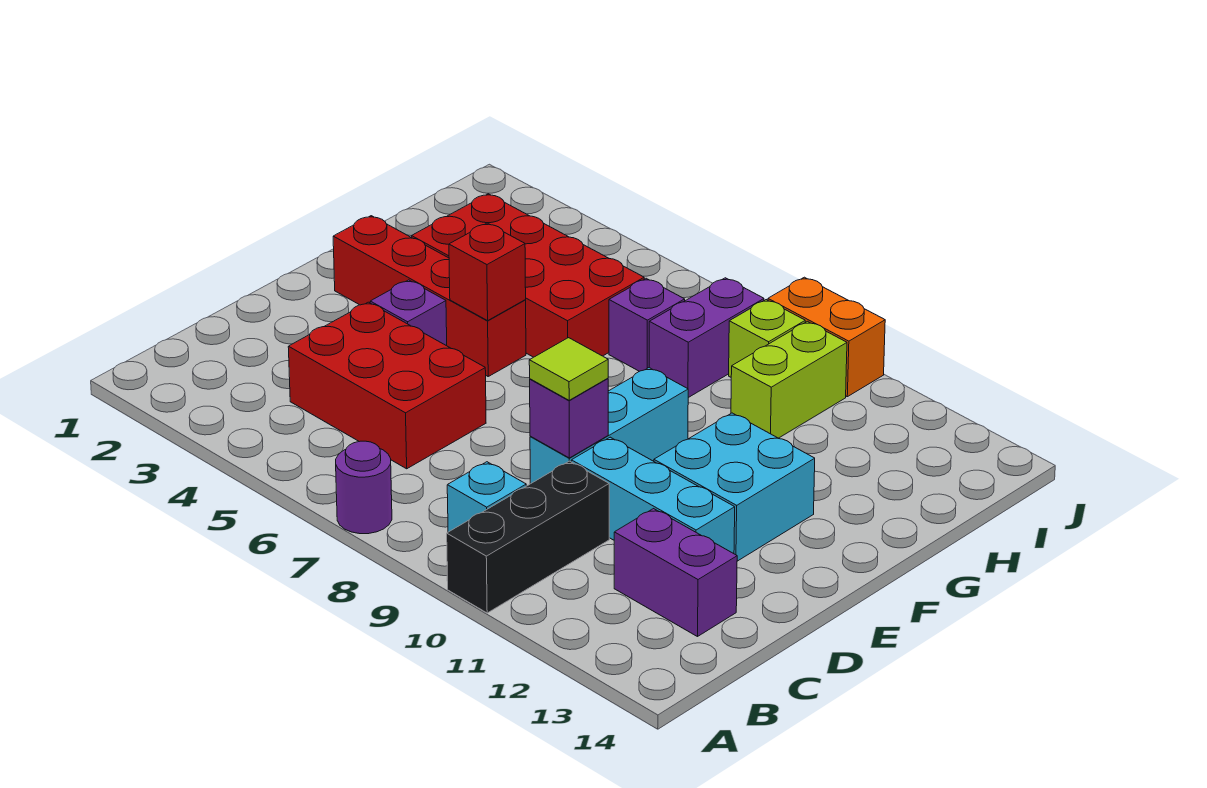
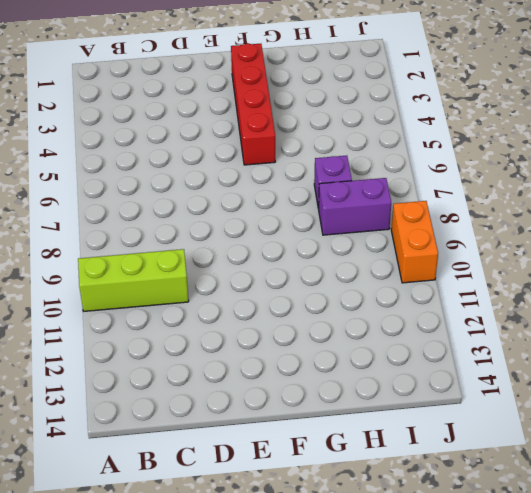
lime brick A10:C10 level 1 -> black brick A10:C10 level 1
none -> purple round brick A7 level 1
none -> cyan brick B9 level 1
none -> red brick C4:D6 level 1

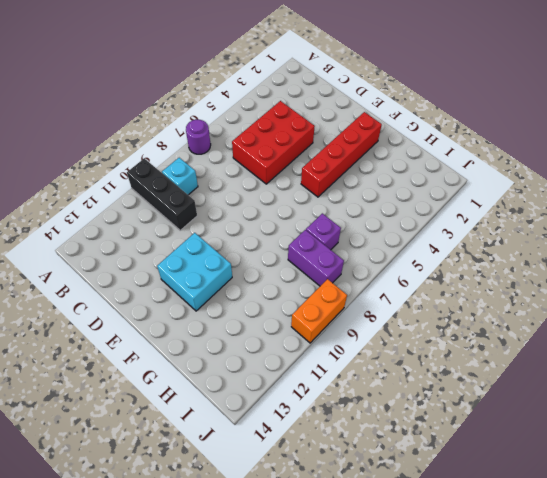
none -> purple brick C12:C13 level 1
none -> cyan brick D9:F9 level 1
none -> cyan brick D10:D12 level 1

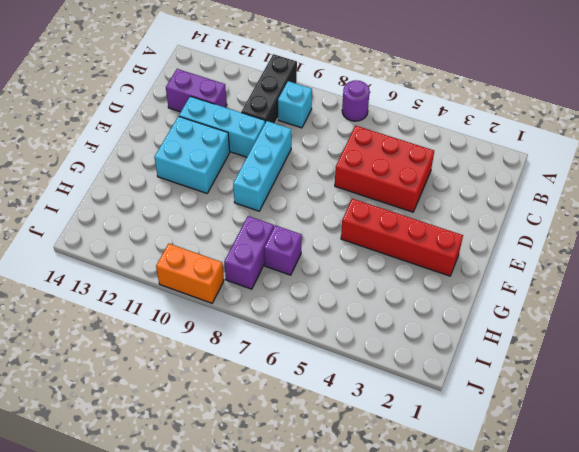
none -> purple brick E4 level 1
none -> red brick G3:H6 level 1
none -> lime brick H10:I10 level 1

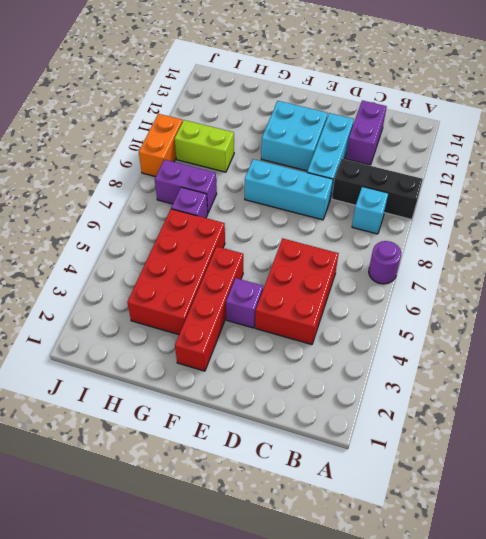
none -> lime brick I9 level 1
none -> purple brick D9 level 2
none -> red brick F5 level 2

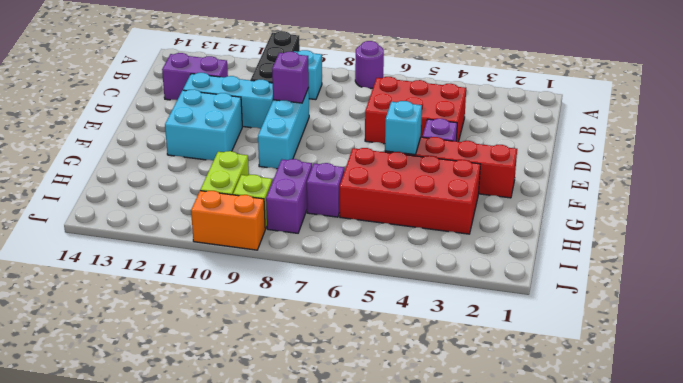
cyan brick F5 level 2 -> red brick F5 level 2
none -> lime tile D9 level 3

